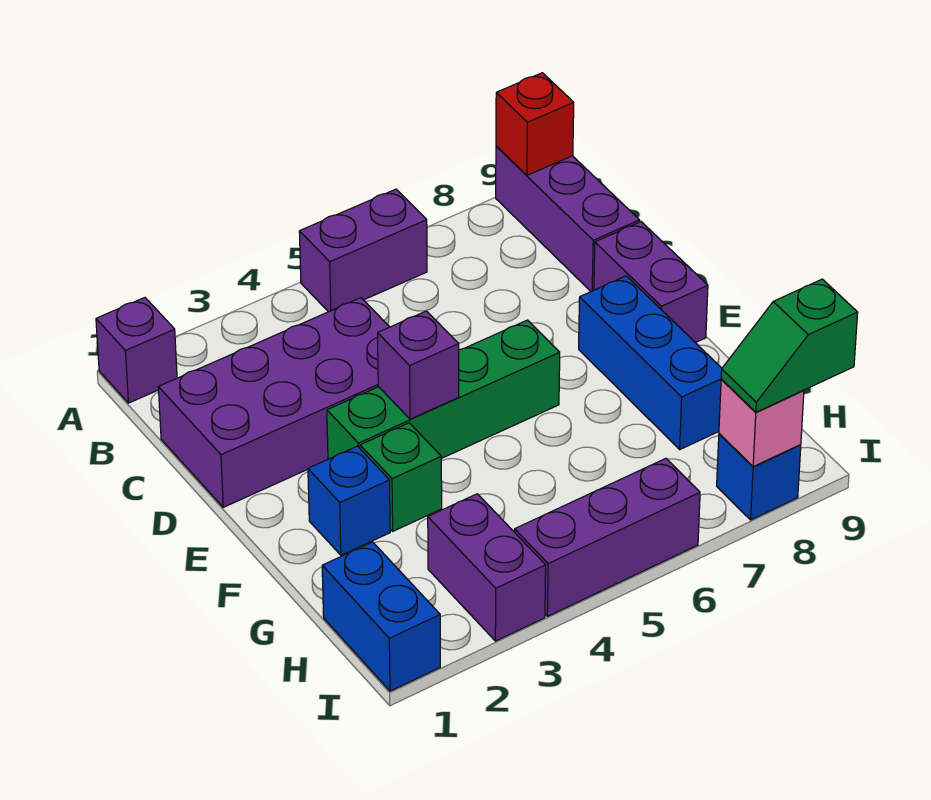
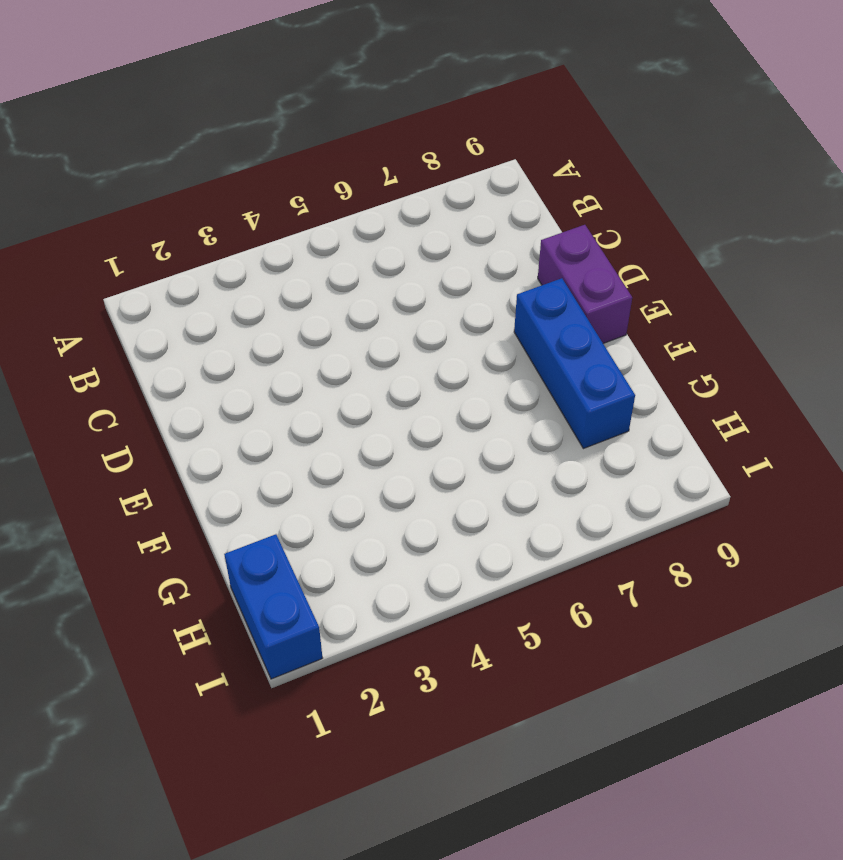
none -> purple brick A1 level 1
none -> purple brick A5:A6 level 1
none -> purple brick A9:C9 level 1

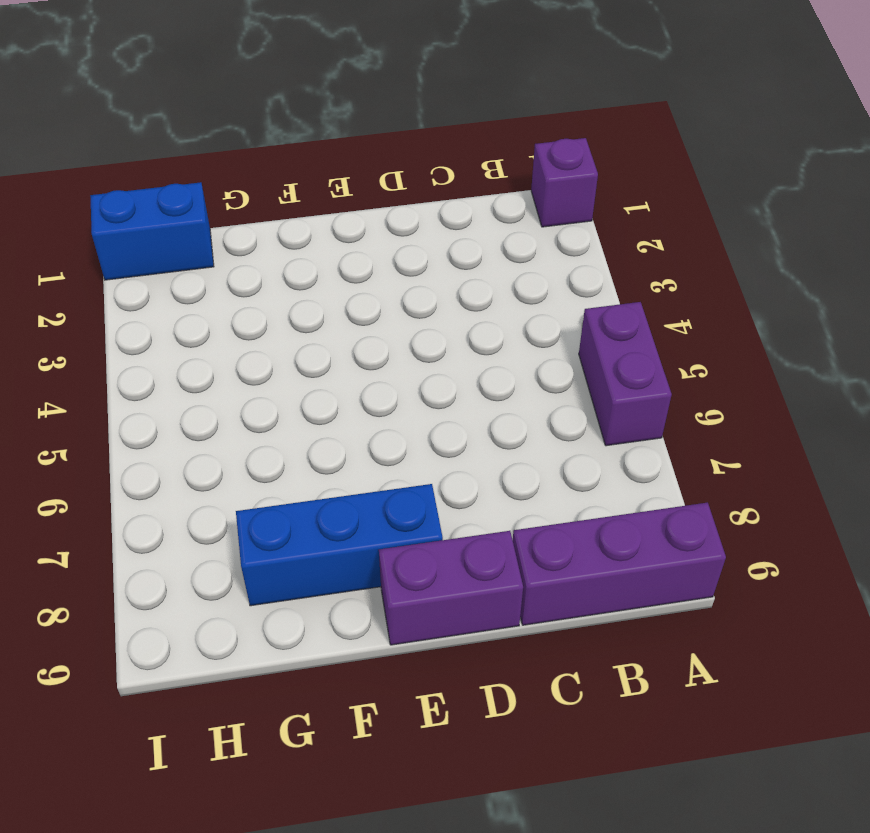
none -> purple brick C1:D4 level 1
none -> green brick E3:E6 level 1
none -> blue brick F2 level 1

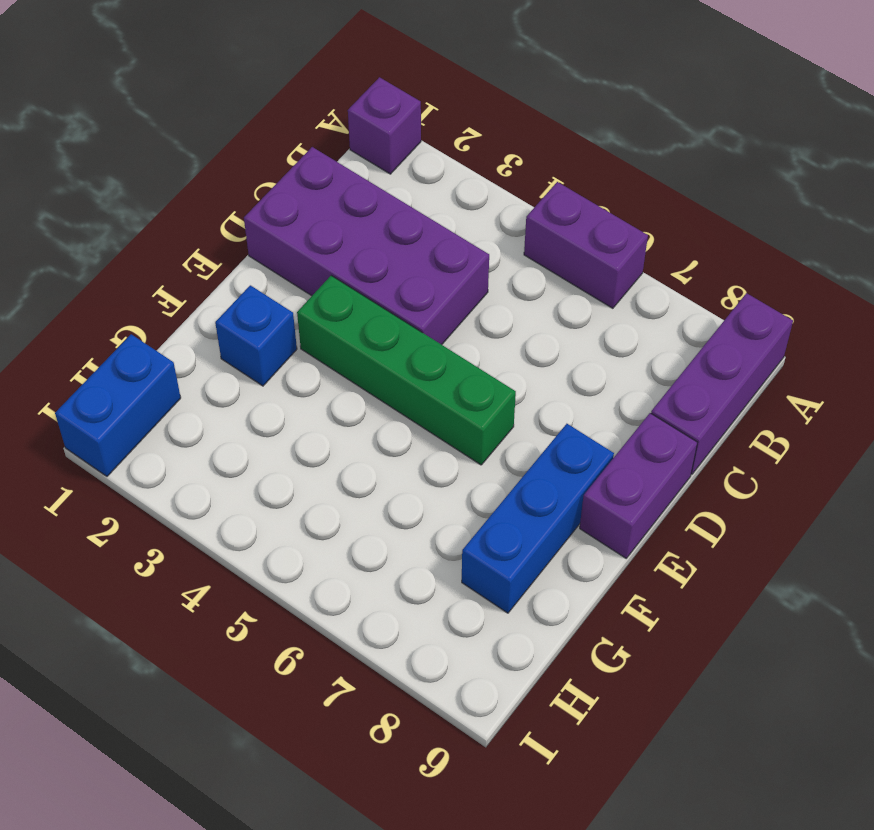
none -> green brick F3 level 1
none -> purple brick H3:I3 level 1
none -> purple brick I4:I6 level 1

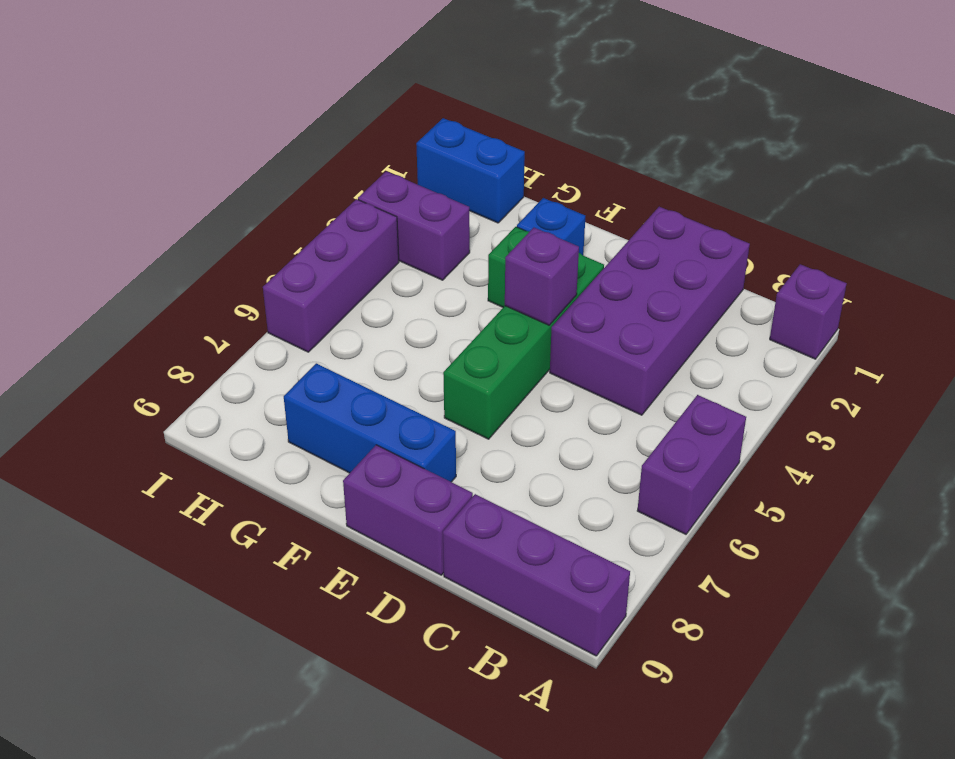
none -> blue brick I8 level 1
none -> red brick A9 level 2
none -> pink brick I8 level 2

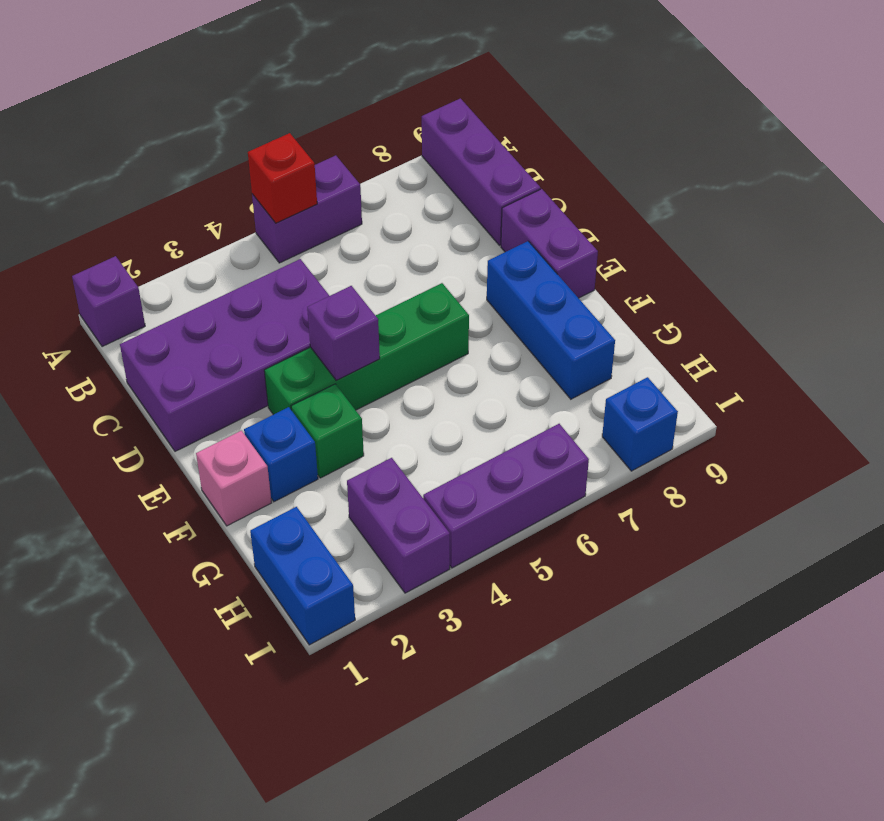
red brick A5 level 2 -> red brick A9 level 2
pink brick F1 level 1 -> pink brick I8 level 2
none -> green slope I8:I9 level 3 top 9

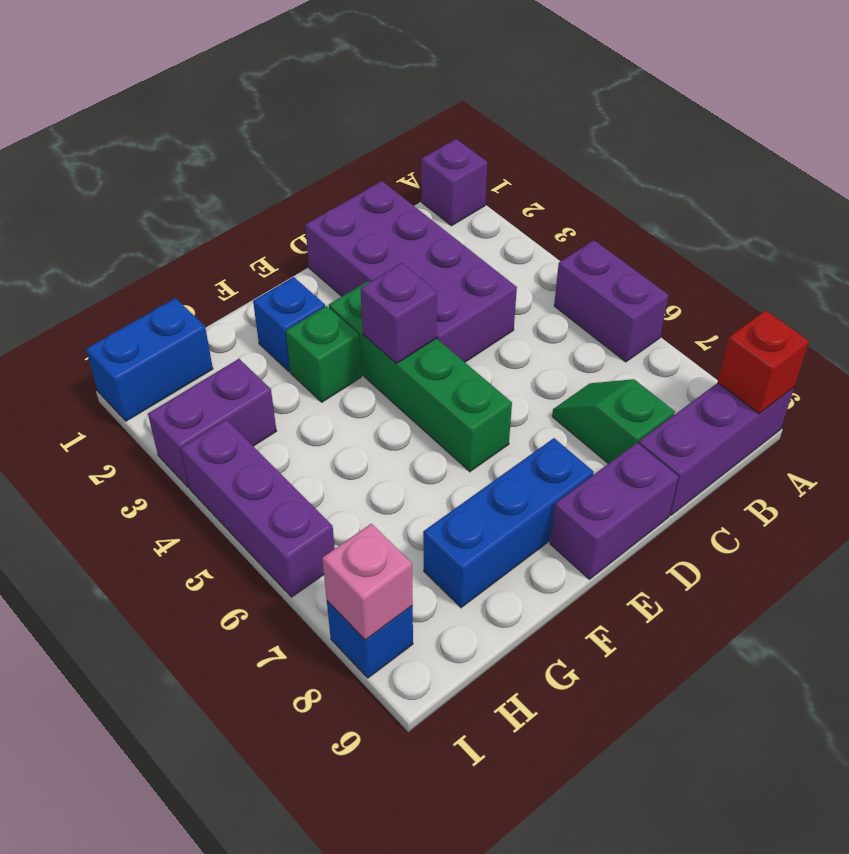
green slope C7:C8 level 1 top 8 -> green slope I8:I9 level 3 top 9

